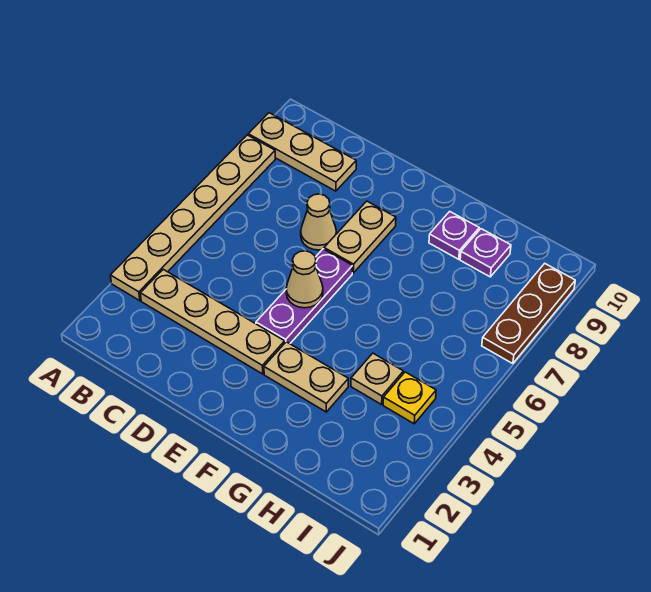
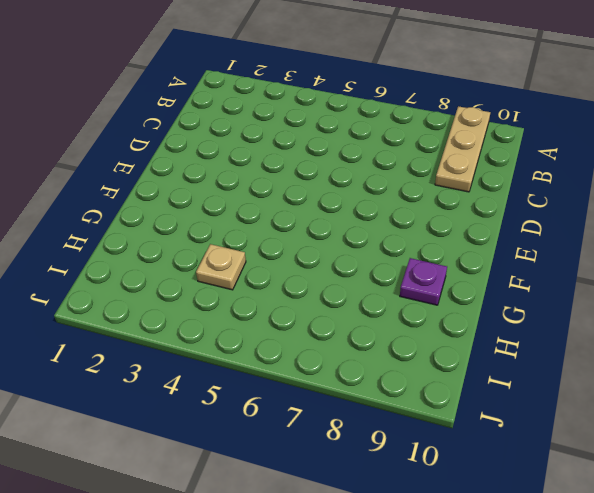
none -> tan plate A3:A8 level 1
none -> tan plate B3:E3 level 1
none -> tan cone D7 level 1

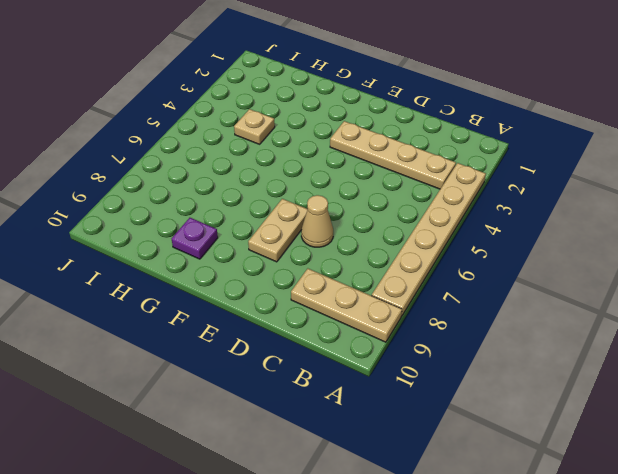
none -> purple plate E4:E6 level 1
none -> tan plate F3:G3 level 1
none -> purple plate H9 level 1

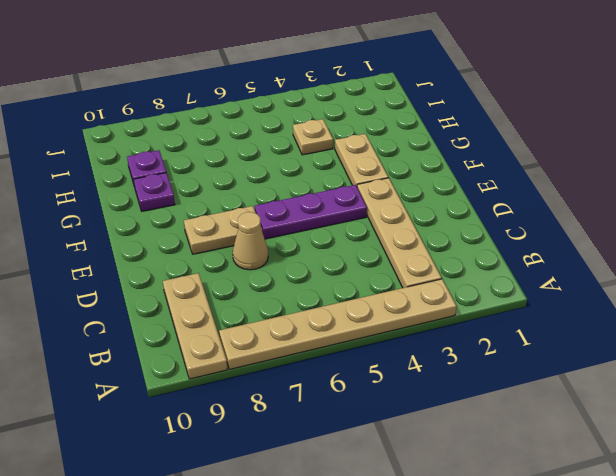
none -> yellow plate I4 level 1
none -> brown plate J7:J9 level 1
none -> tan cone E5 level 2

